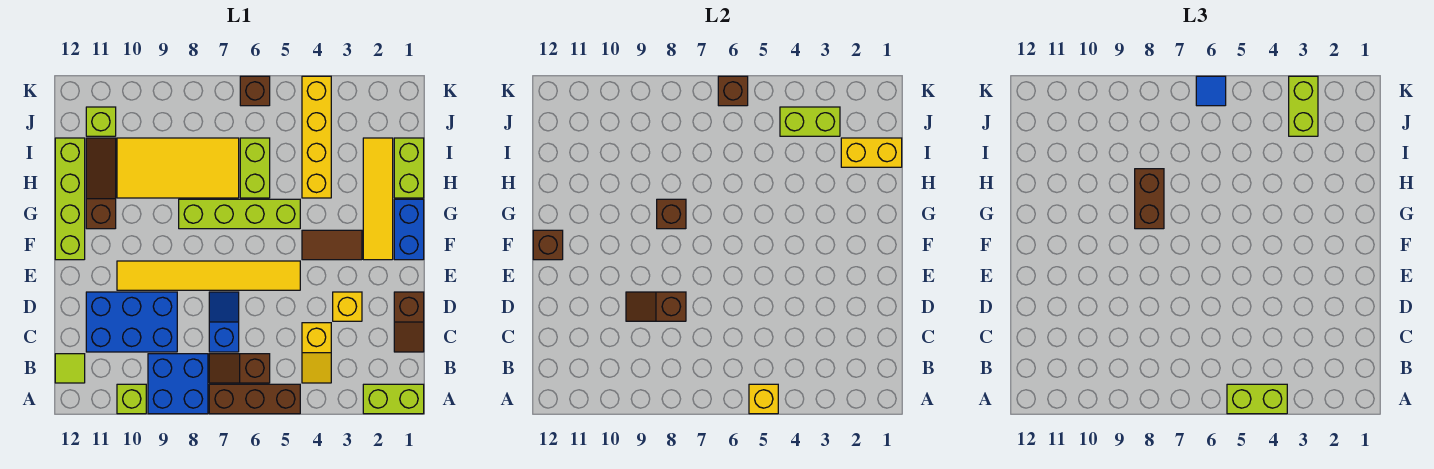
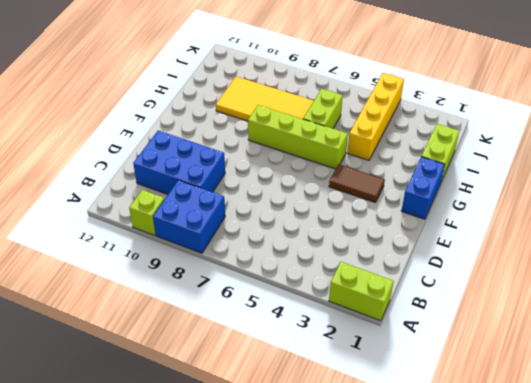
none -> brown brick A5:A7 level 1
none -> yellow slope B4:C4 level 1 top C
none -> brown slope B6:B7 level 1 top 6
none -> lime tile B12 level 1

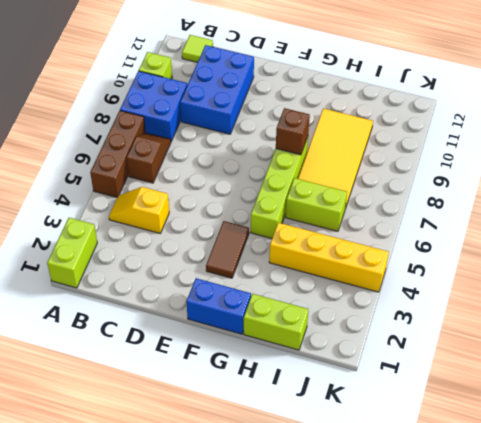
none -> brown slope C1:D1 level 1 top D
none -> blue slope C7:D7 level 1 top C
none -> yellow brick D3 level 1
none -> yellow tile E5:E10 level 1

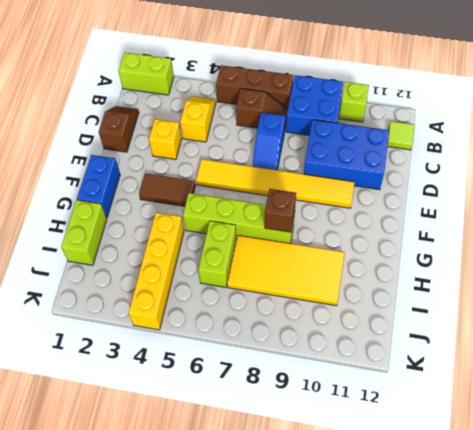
none -> yellow tile F2:I2 level 1
none -> lime brick F12:I12 level 1
none -> brown slope G11:I11 level 1 top G
none -> lime brick J11 level 1

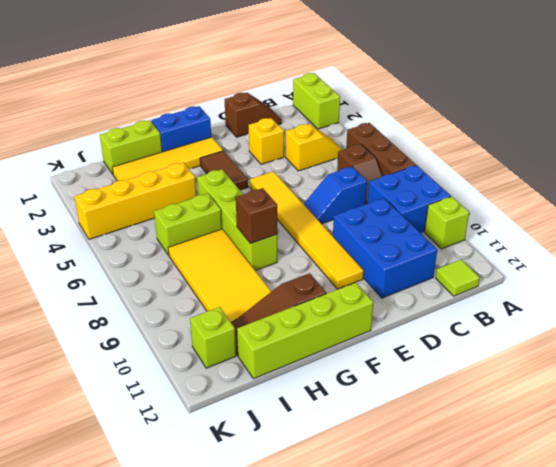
none -> brown brick K6 level 1
none -> yellow brick A5 level 2
none -> brown slope D8:D9 level 2 top 8
none -> brown brick F12 level 2

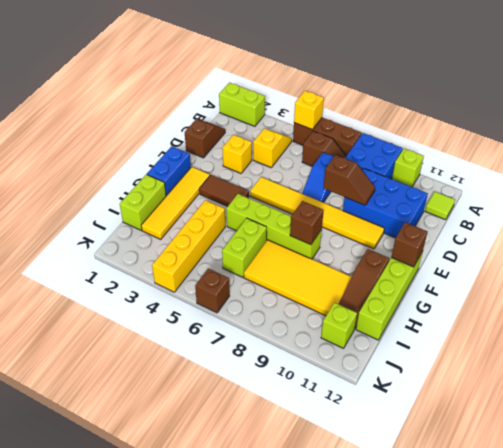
none -> yellow brick I1:I2 level 2
none -> lime brick J3:J4 level 2
none -> brown brick K6 level 2
none -> lime brick A4:A5 level 3

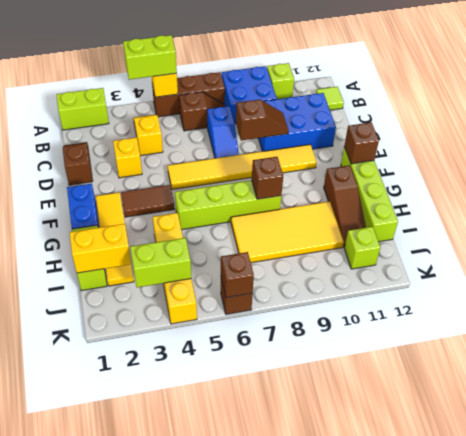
none -> lime brick H6:I6 level 1
none -> brown brick G8:H8 level 3
none -> lime brick J3:K3 level 3
none -> blue tile K6 level 3

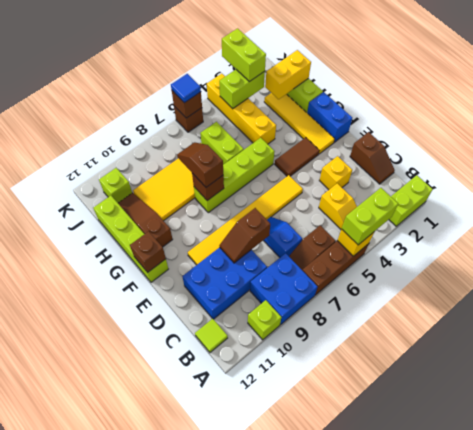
brown slope G8:H8 level 3 top G -> brown brick G8:H8 level 3

